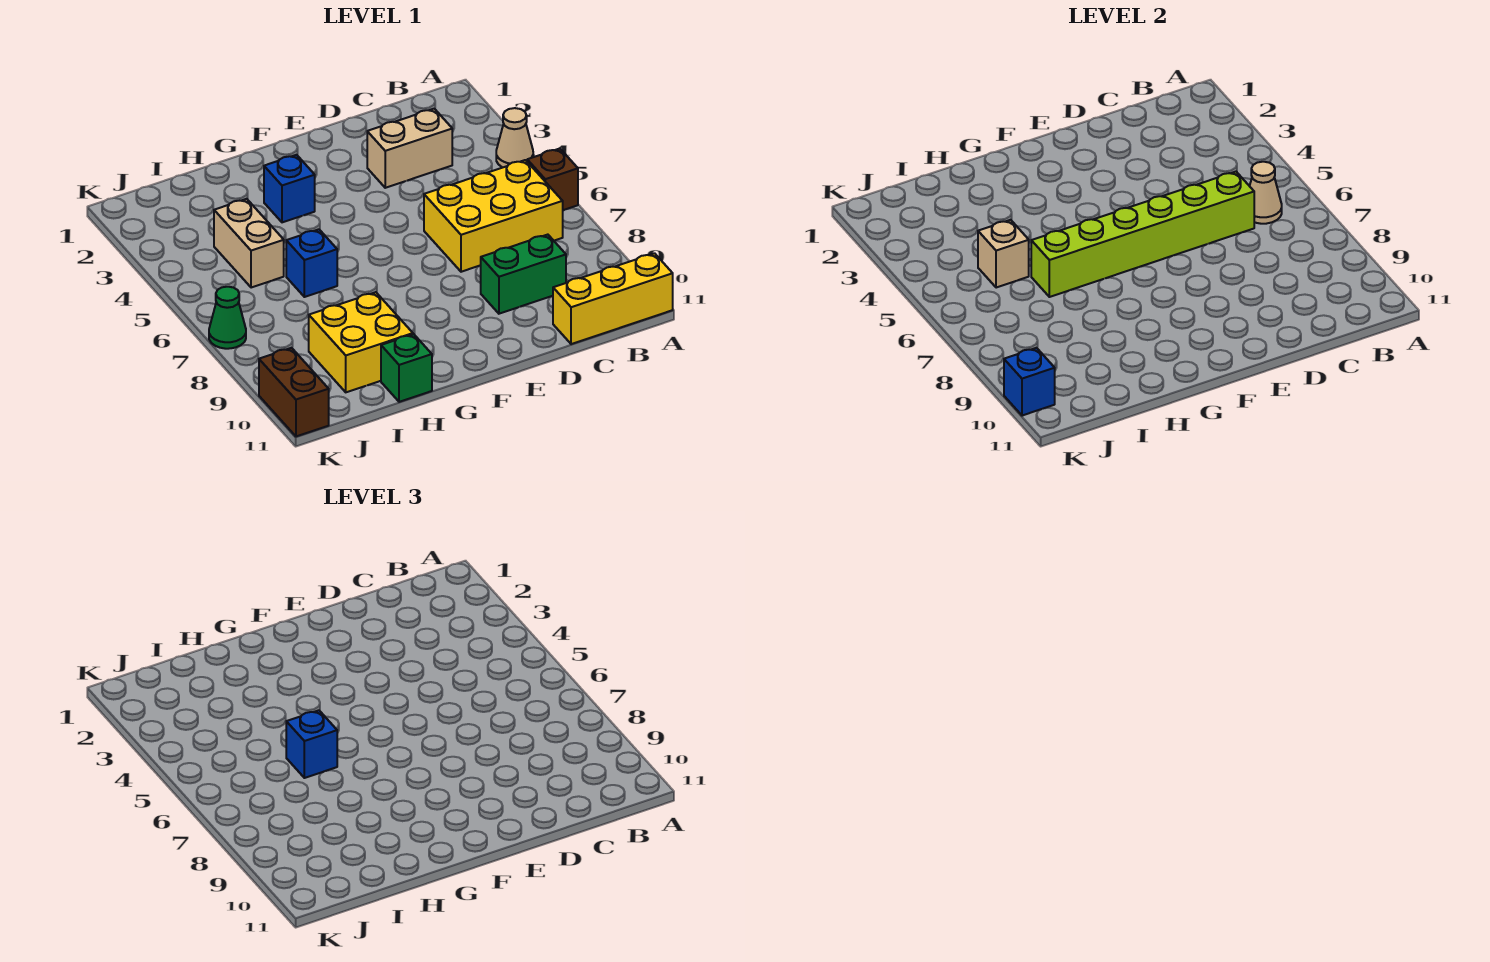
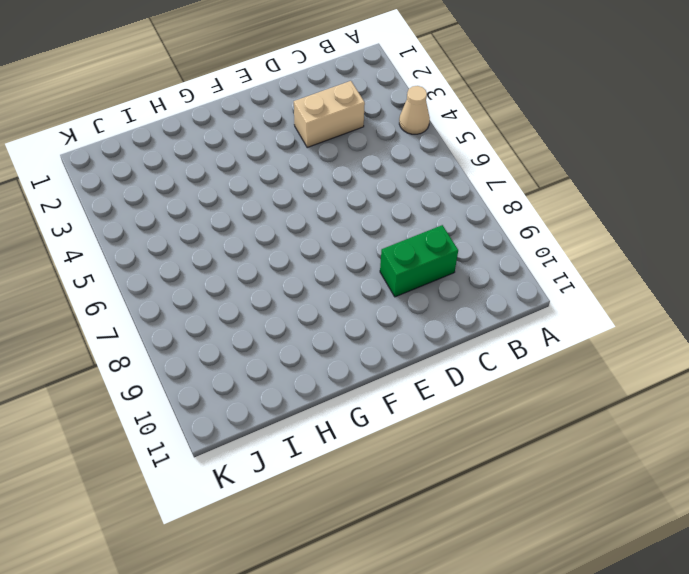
none -> brown brick A6 level 1
none -> yellow brick A11:C11 level 1
none -> yellow brick B6:D7 level 1

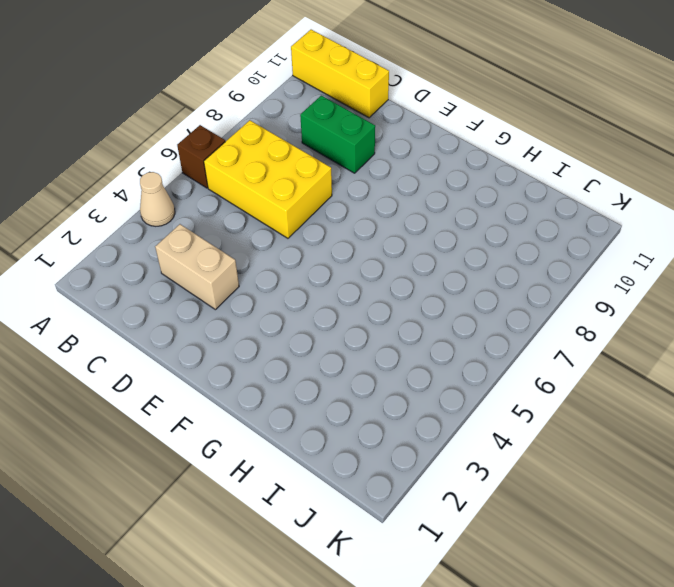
none -> blue brick G3 level 1
none -> blue brick H6 level 1
none -> yellow brick H9:I10 level 1

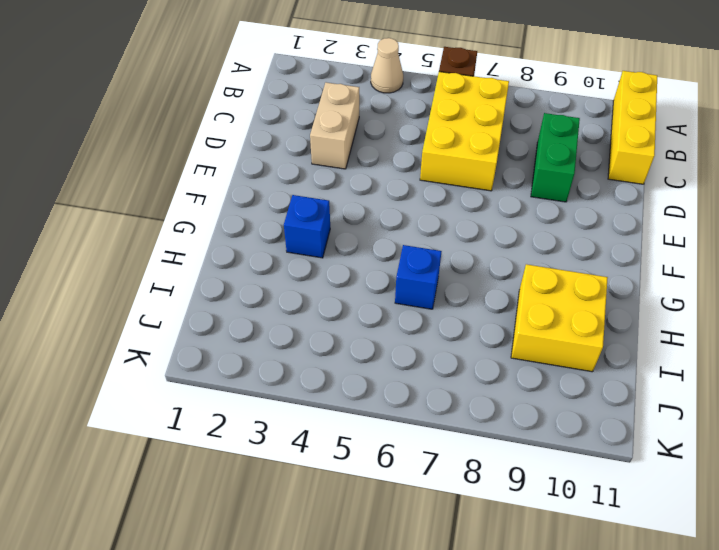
none -> green brick H11 level 1
none -> tan brick I4:I5 level 1
none -> green cone K7 level 1

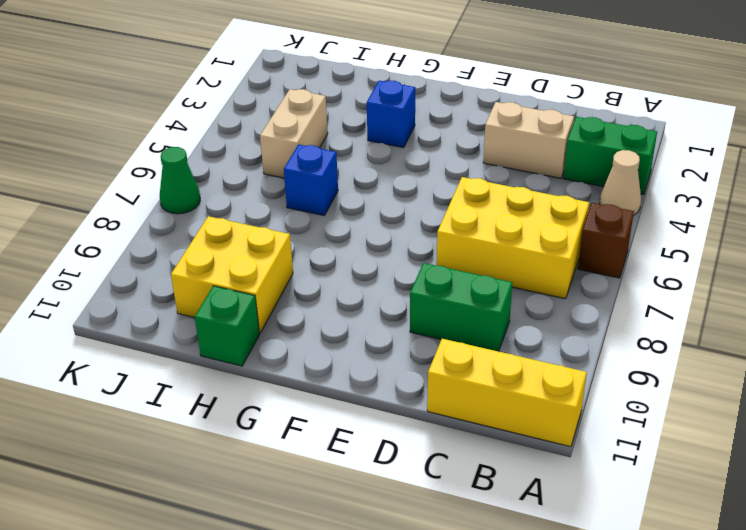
green brick A3:B3 level 1 -> none
none -> brown brick K10:K11 level 1
none -> tan cone B6 level 2
none -> lime brick C6:H6 level 2

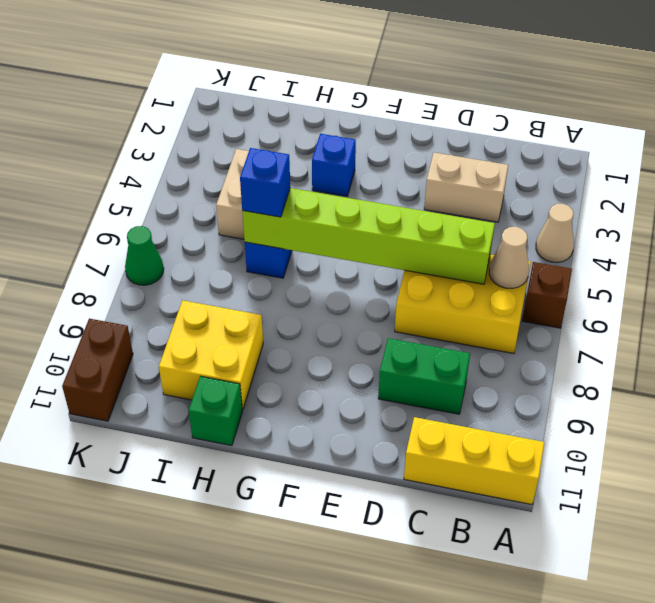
none -> tan brick I5 level 2
none -> blue brick K10 level 2

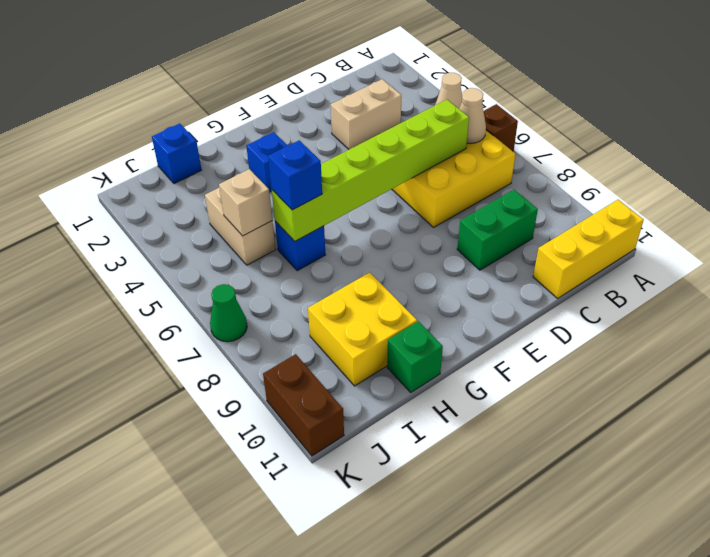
blue brick I1 level 1 -> blue brick K10 level 2

